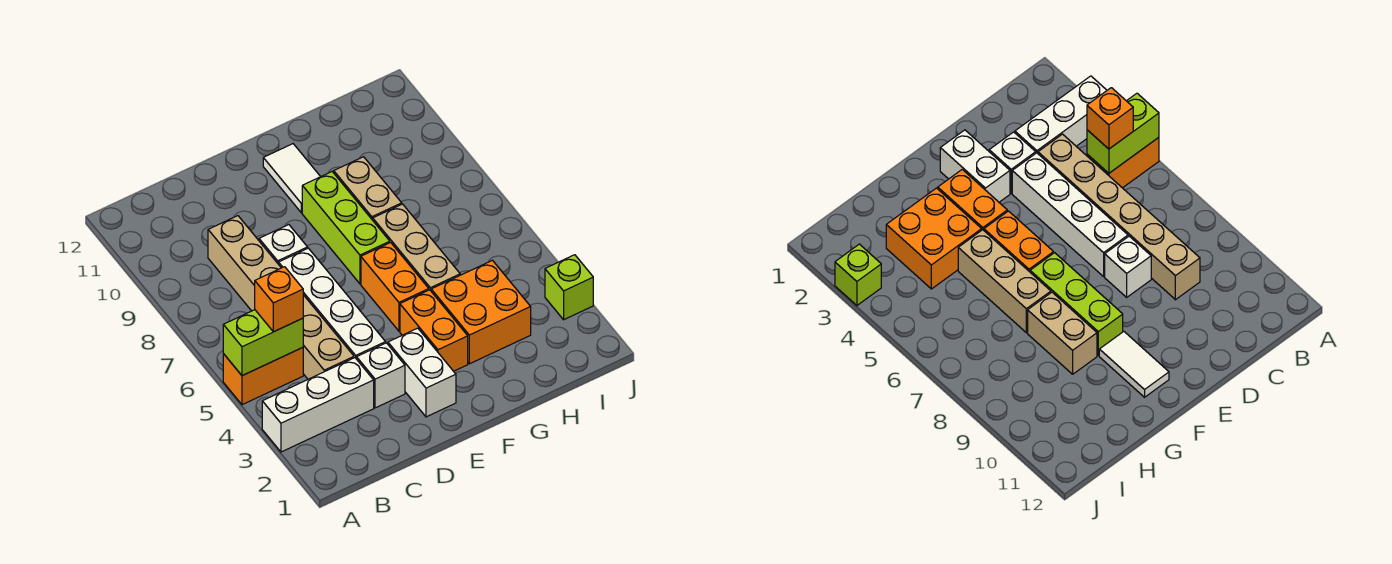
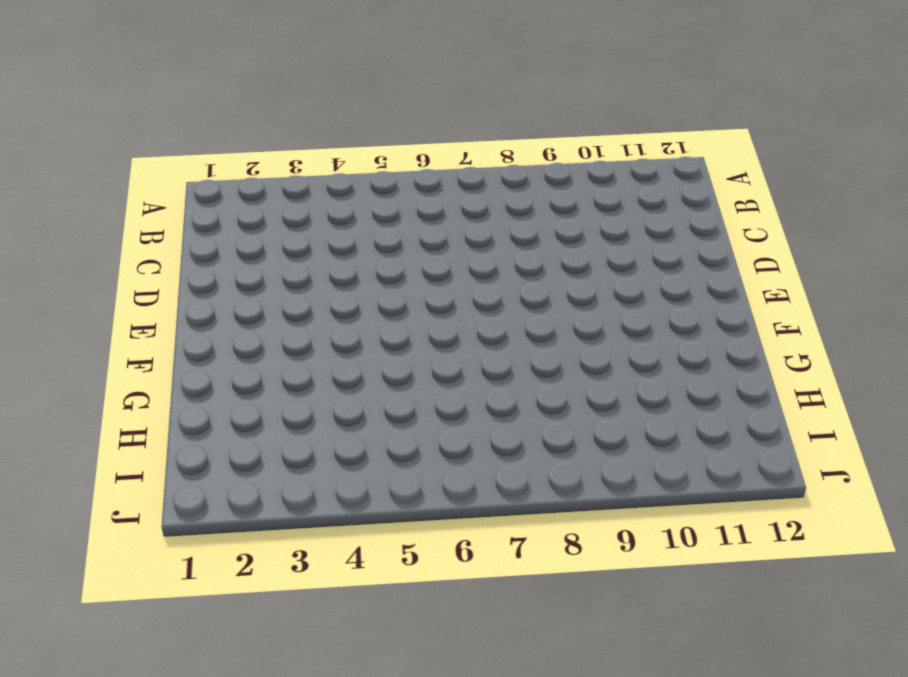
none -> white brick A3:C3 level 1
none -> orange brick A5:B5 level 1
none -> tan brick C4:C9 level 1

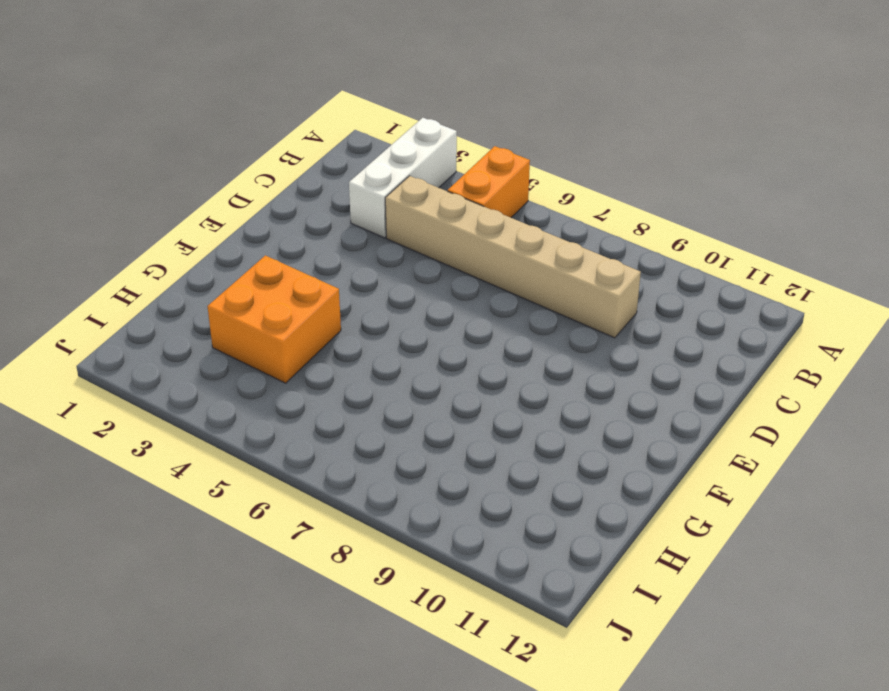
none -> white brick D3 level 1
none -> white brick D4:D7 level 1
none -> white brick D8 level 1

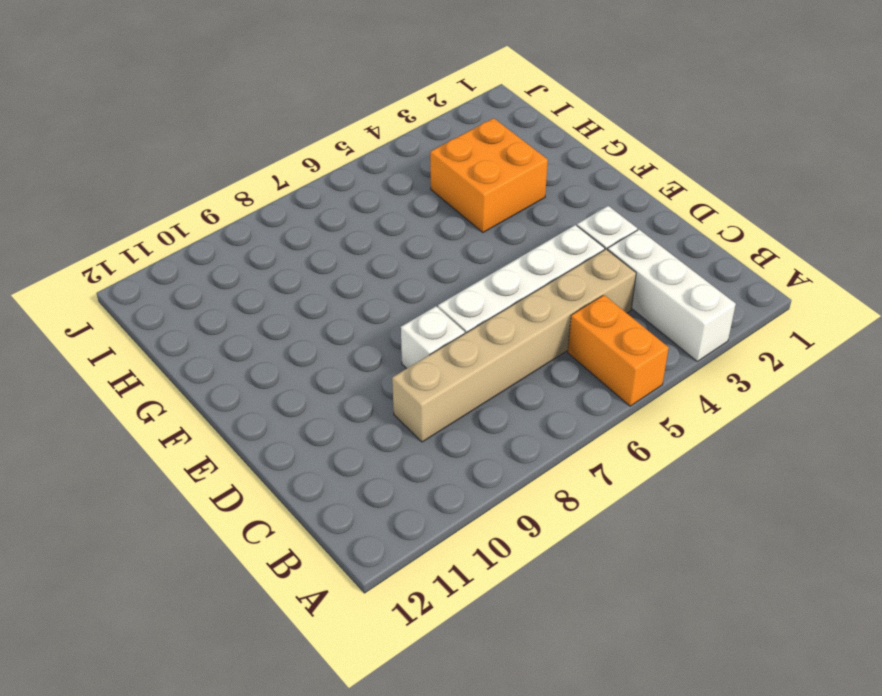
none -> white brick E2:E3 level 1
none -> orange brick F3:F4 level 1
none -> orange brick F5:F6 level 1

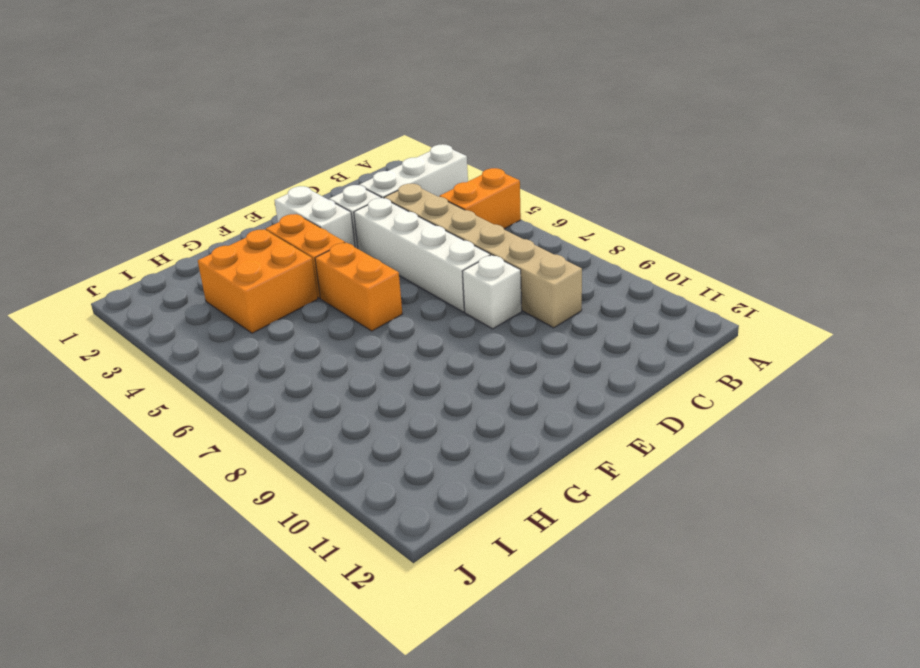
none -> lime brick F7:F9 level 1
none -> white tile F10:F11 level 1
none -> tan brick G5:G7 level 1

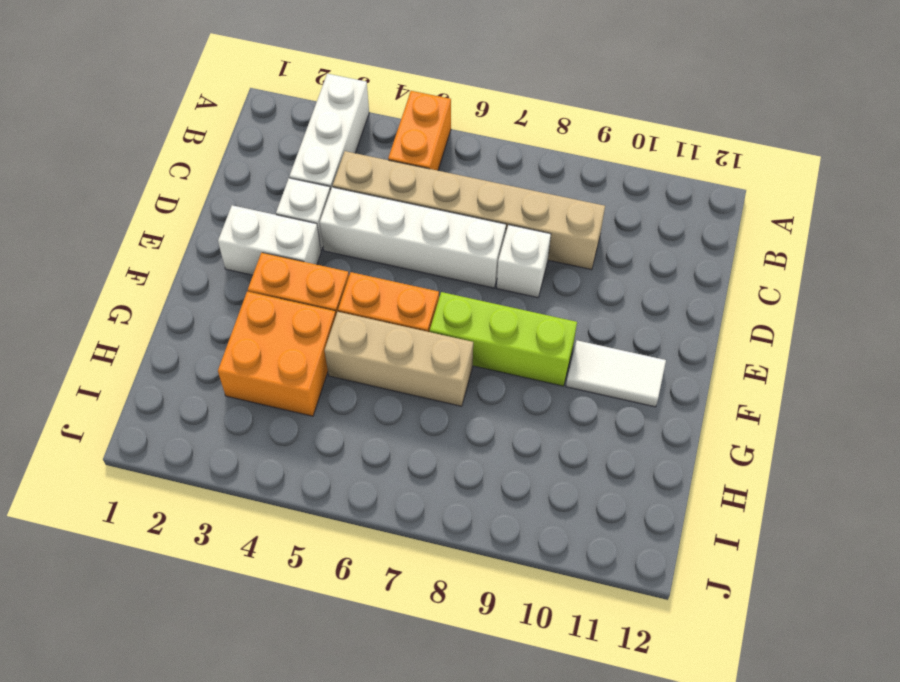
none -> tan brick G8:G9 level 1
none -> lime brick J3 level 1
none -> lime brick A5:B5 level 2

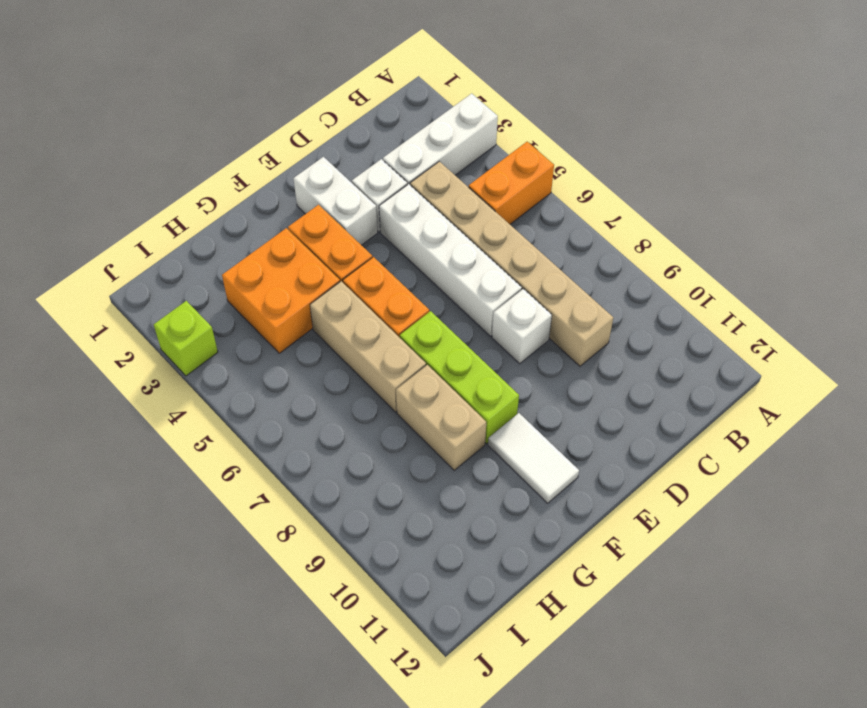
none -> lime brick A5:B5 level 2
none -> orange brick B5 level 3

